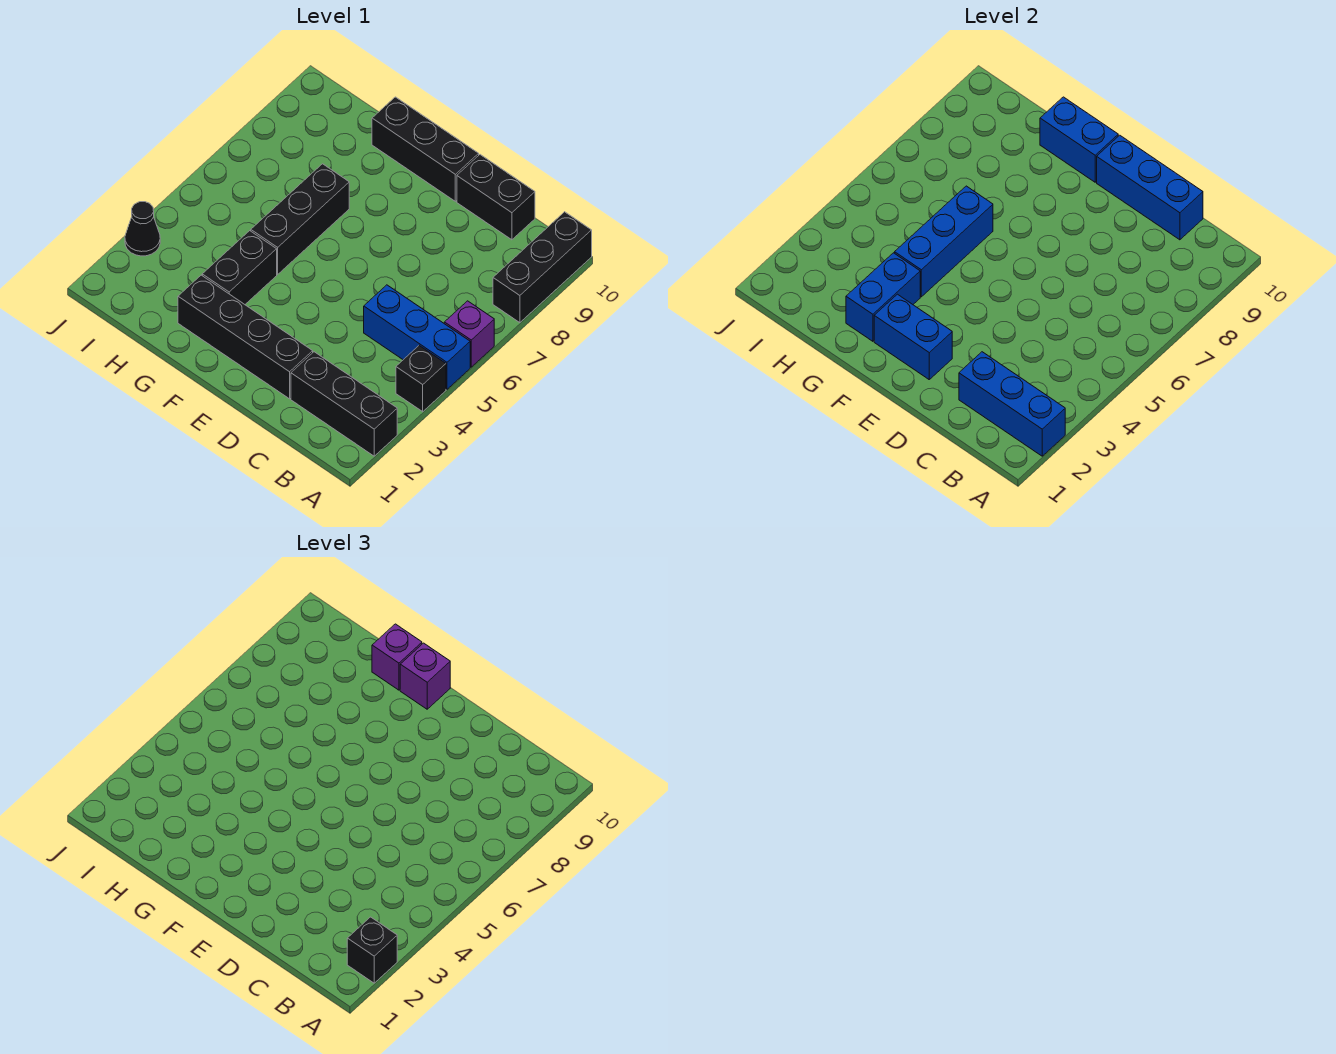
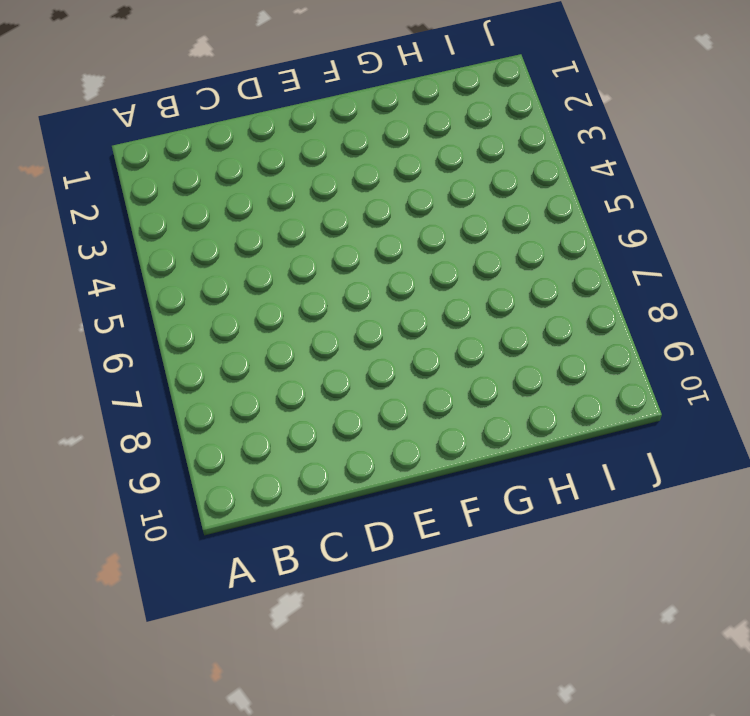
none -> black brick A2:C2 level 1
none -> black brick A4 level 1
none -> blue brick A5:C5 level 1

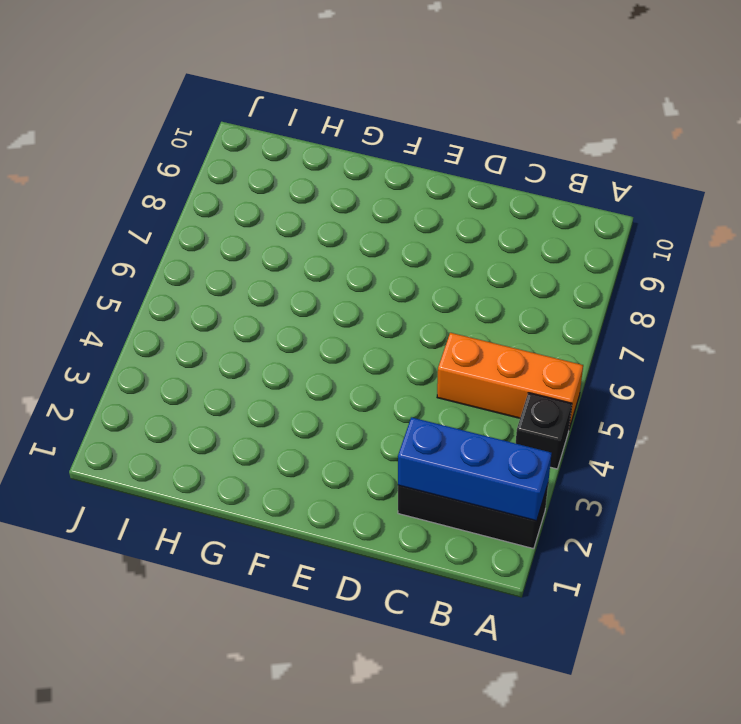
orange brick A5:C5 level 1 -> blue brick A5:C5 level 1
none -> purple brick A6 level 1
none -> black brick A8:A10 level 1
none -> black brick C10:D10 level 1

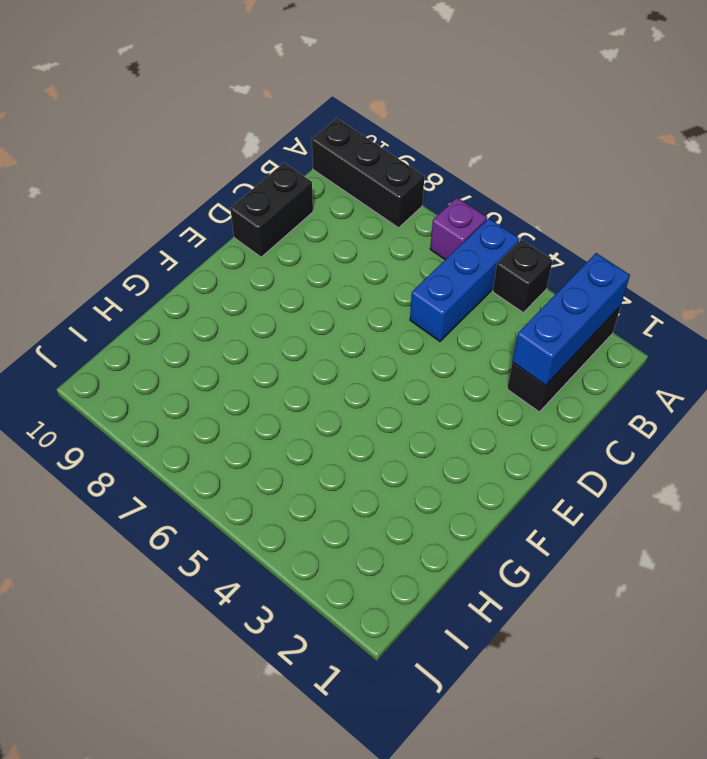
none -> black brick D2:G2 level 1
none -> black brick E10:G10 level 1
none -> black brick G3:G4 level 1

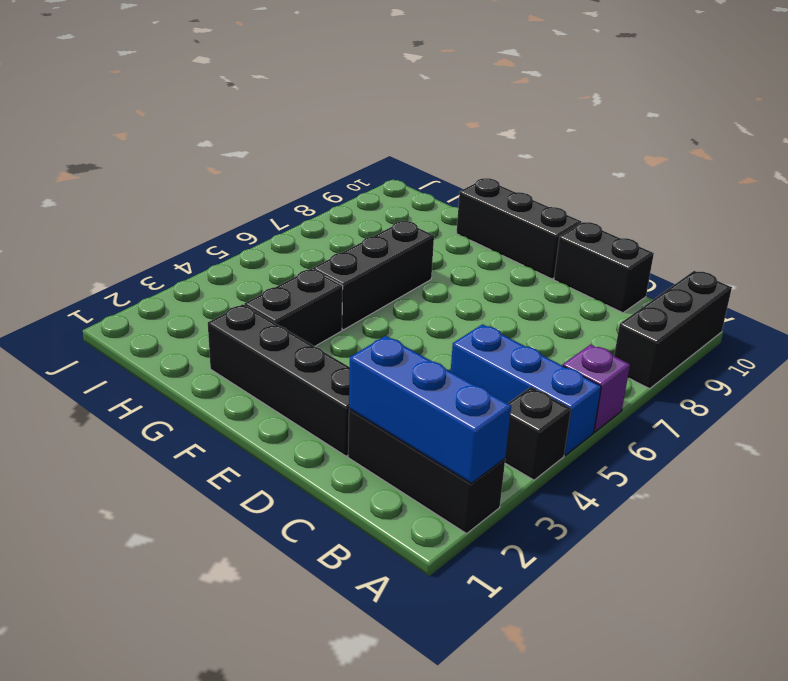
none -> black cone J3 level 1
none -> blue brick C10:E10 level 2
none -> blue brick E2:F2 level 2

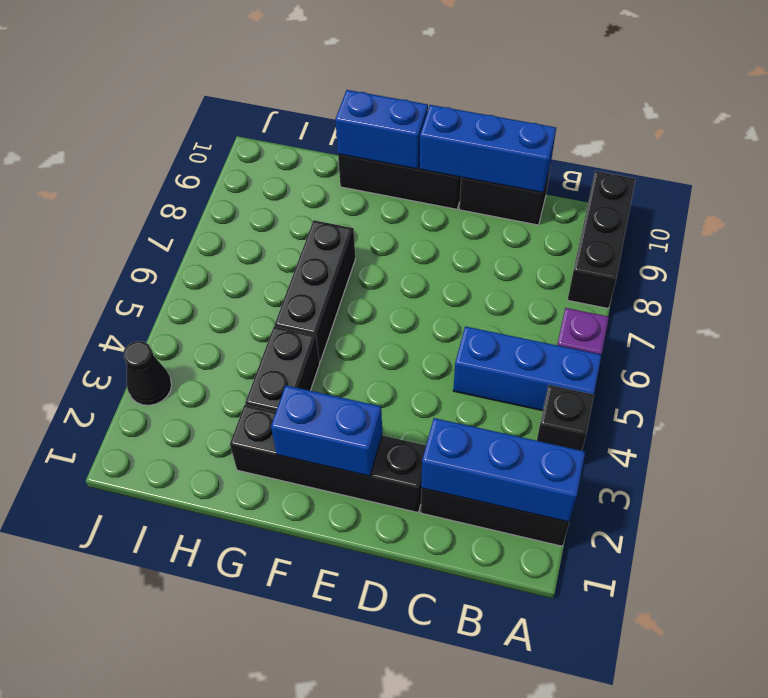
none -> blue brick G2:G3 level 2
none -> blue brick G4:G6 level 2
none -> black brick A2 level 3

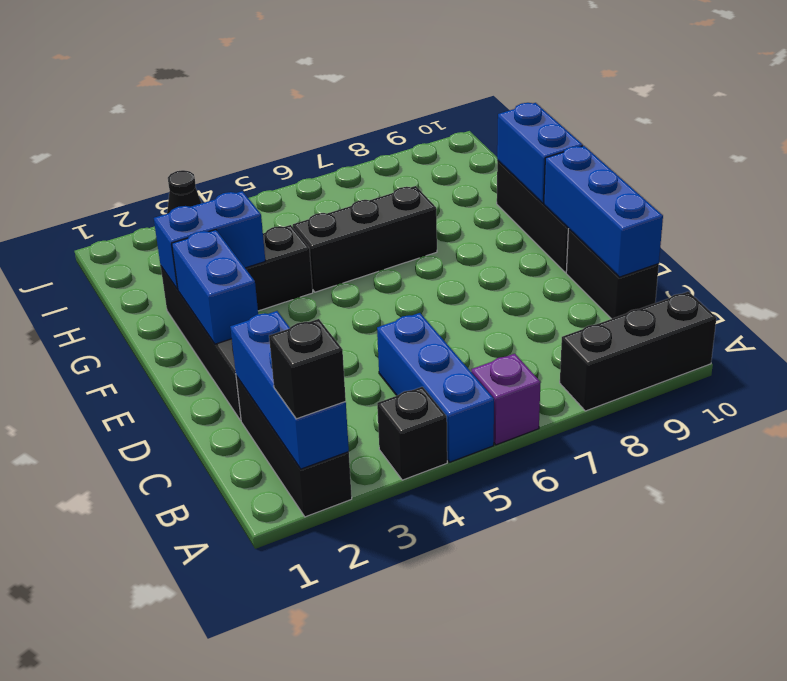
none -> blue brick G4:G6 level 2
none -> purple brick F10 level 3
none -> purple brick G10 level 3

